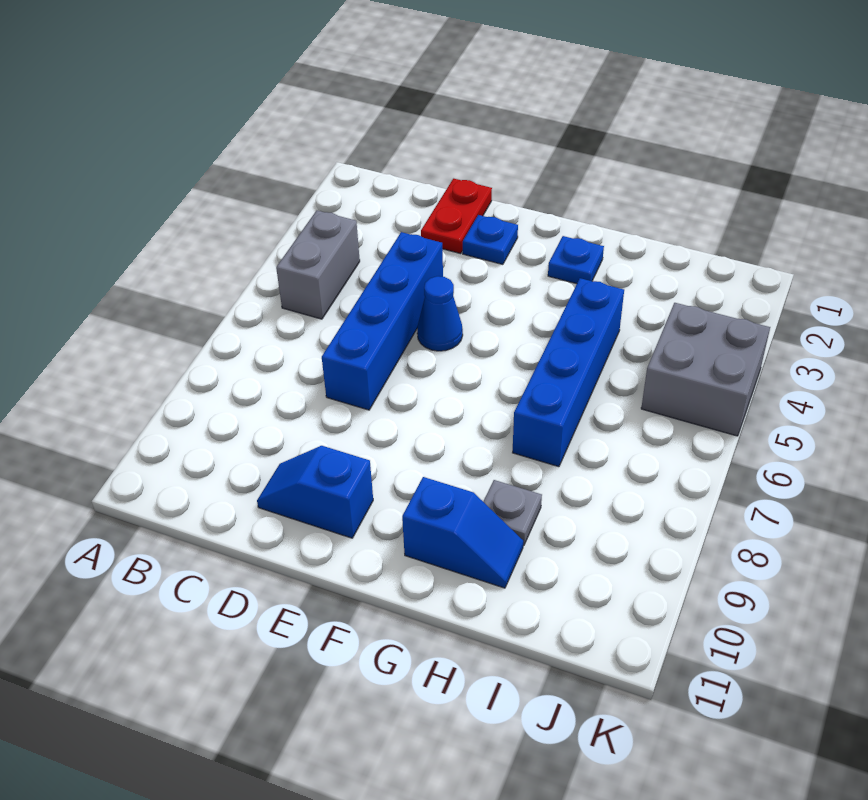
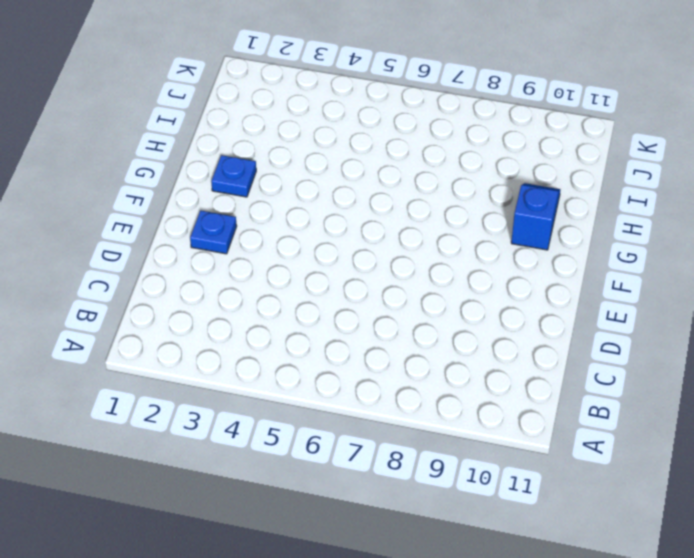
none -> grey brick B4:B5 level 1
none -> red plate D1:D2 level 1

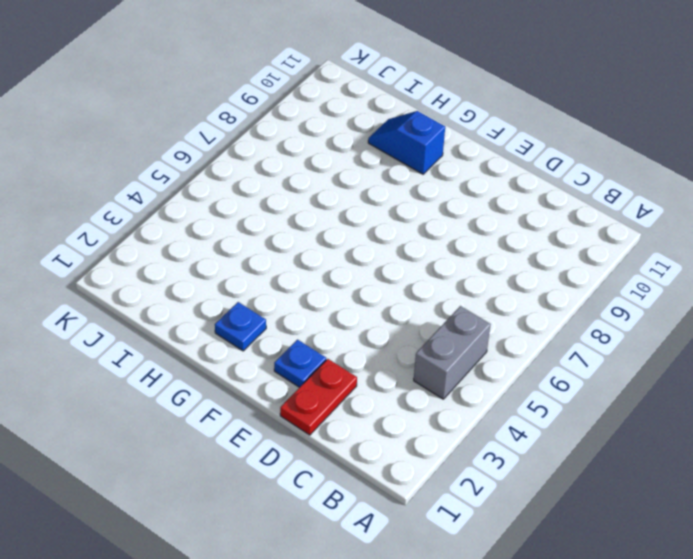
none -> blue brick D4:D7 level 1
none -> blue slope D10:E10 level 1 top E

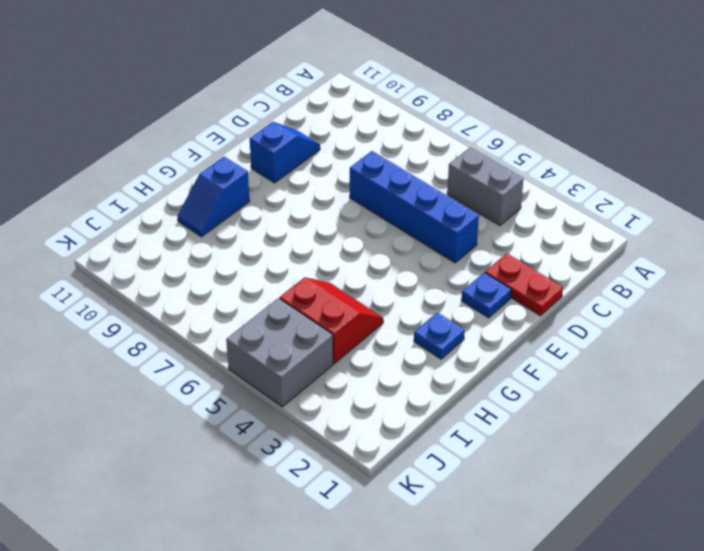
red slope H4:I5 level 1 top I -> blue brick H4:H7 level 1
none -> blue cone E5 level 1
none -> grey plate H9 level 1

